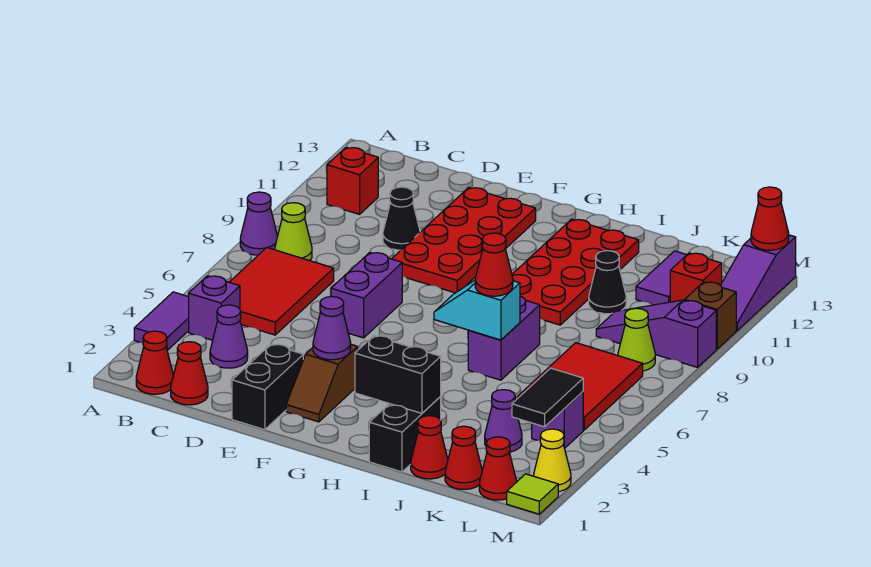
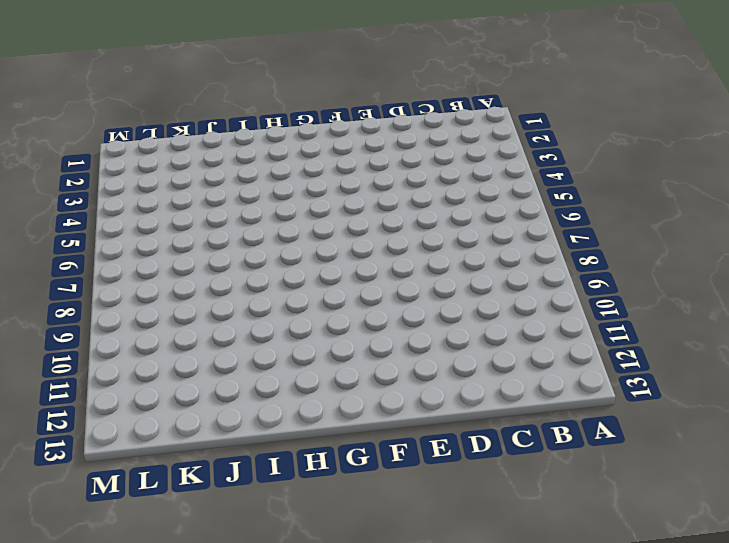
none -> purple tile A3:A4 level 1
none -> purple cone A8 level 1
none -> red cone B1 level 1
none -> purple brick B4 level 1

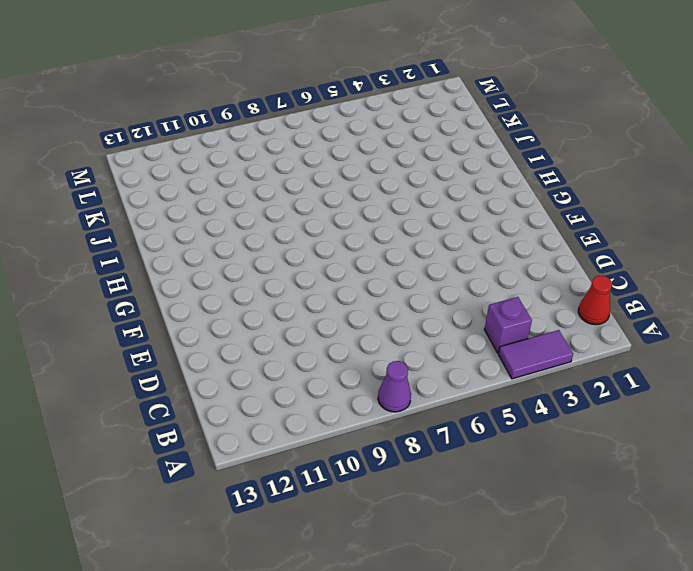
none -> red tile B5:C7 level 1
none -> lime cone B8 level 1
none -> red brick B11 level 1
none -> red cone C1 level 1

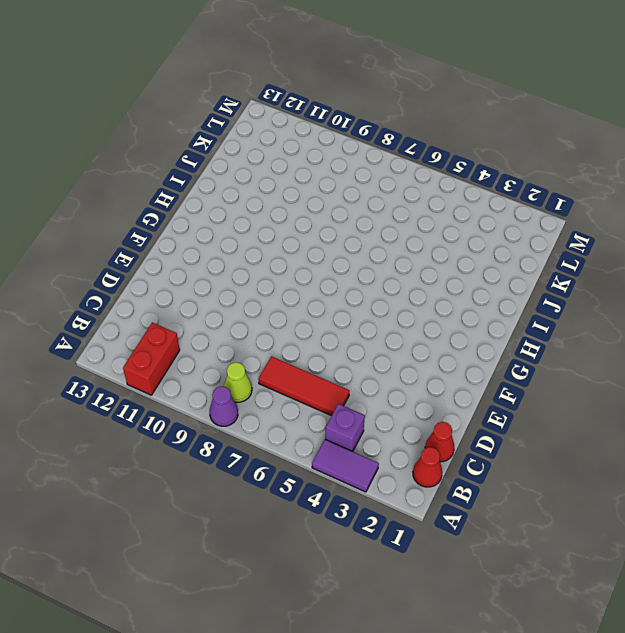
red brick A11:B11 level 1 -> red brick B11 level 1
red tile C5:C7 level 1 -> red tile B5:C7 level 1
none -> purple cone C3 level 1
none -> black cone D10 level 1
none -> black brick E1:E2 level 1
none -> purple brick E6:E7 level 1

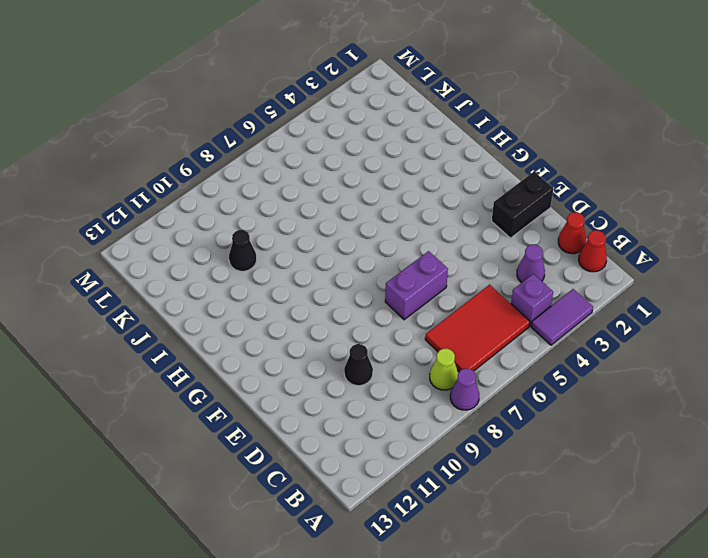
none -> red brick B11 level 1
none -> red plate E9:F12 level 1
none -> brown slope F2:F3 level 1 top 3
none -> red plate H9:I12 level 1

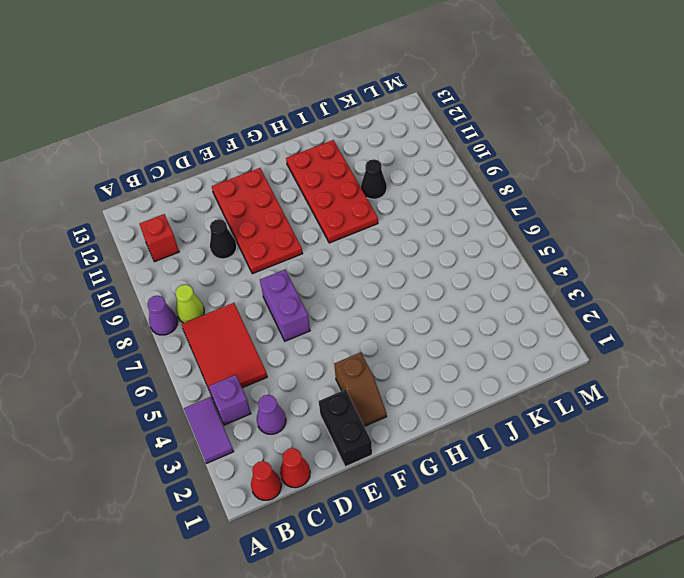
none -> black brick I1:I2 level 1
none -> purple brick I6:I7 level 1
none -> red cone J1 level 1
none -> red cone K1 level 1

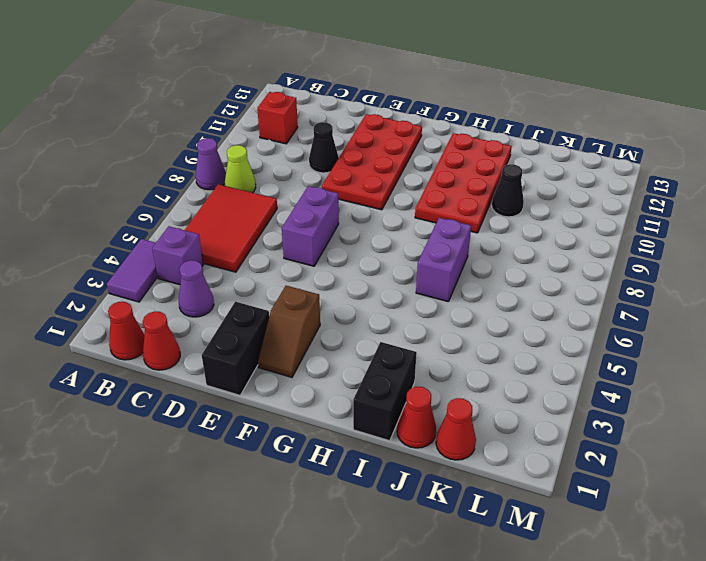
none -> purple cone K3 level 1
none -> red tile K5:L7 level 1
none -> purple slope K9:M9 level 1 top M
none -> purple tile K11:K12 level 1

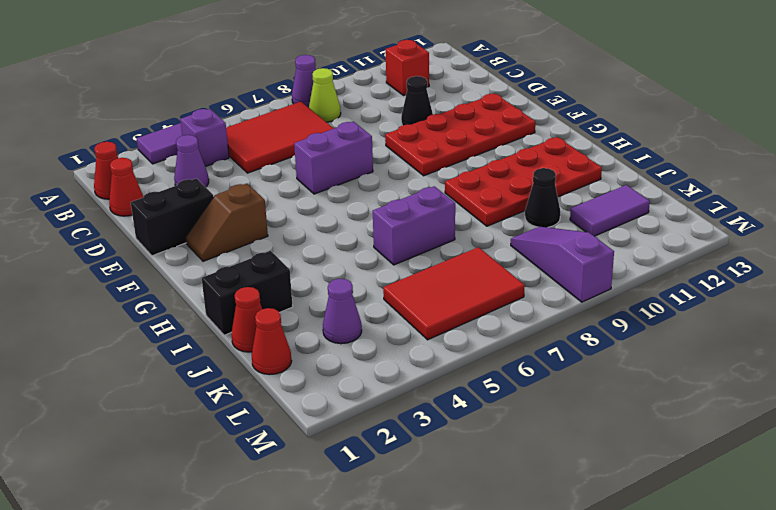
none -> red cone L1 level 1
none -> purple brick L4 level 1
none -> lime cone L8 level 1
none -> red brick L11 level 1

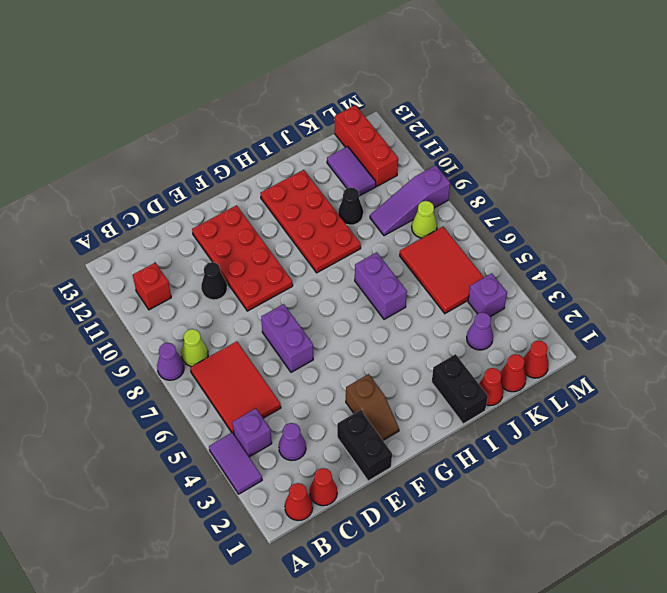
red brick L11:L13 level 1 -> red brick L11 level 1
none -> lime tile M1 level 1
none -> yellow cone M2 level 1
none -> brown brick M10 level 1
none -> purple slope M11:M13 level 1 top 13

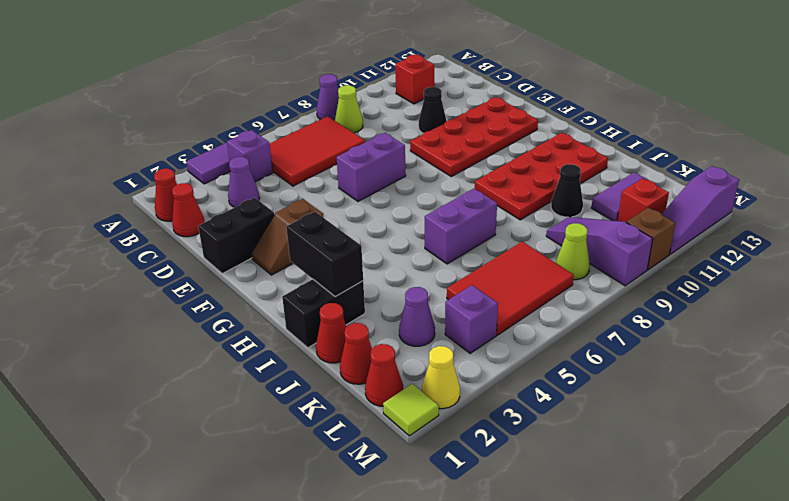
none -> purple cone F3 level 2
none -> cyan slope H6:I6 level 2 top I
none -> black tile L3:L4 level 2
none -> red cone M13 level 2

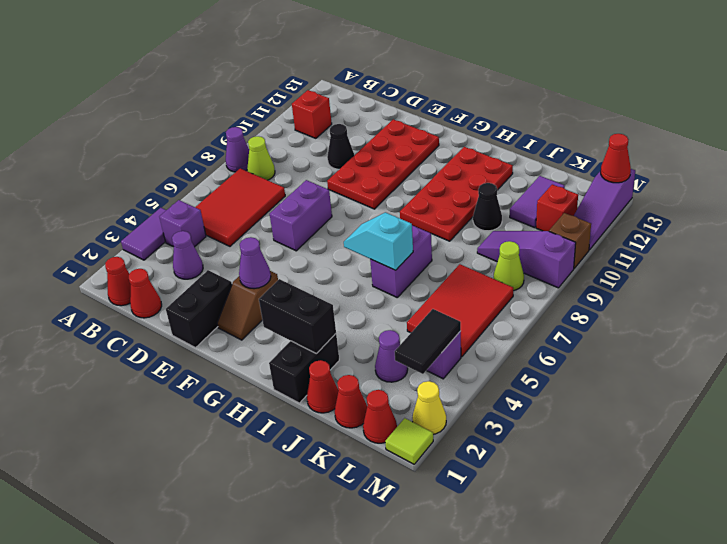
none -> red cone I6 level 3

